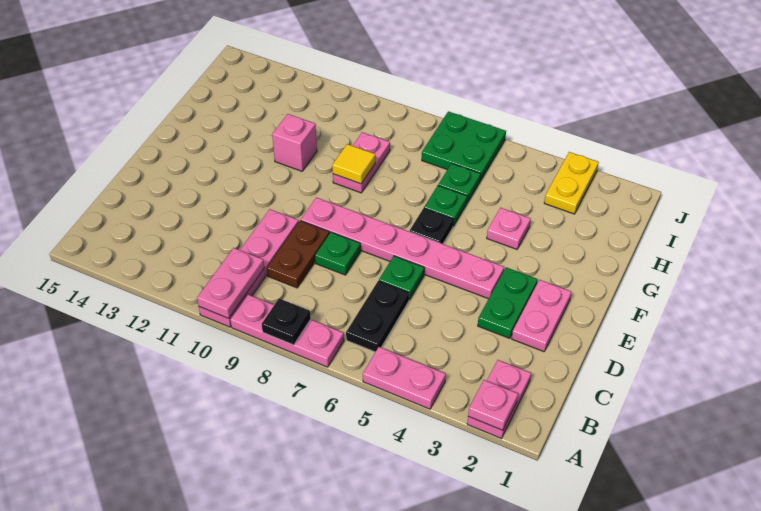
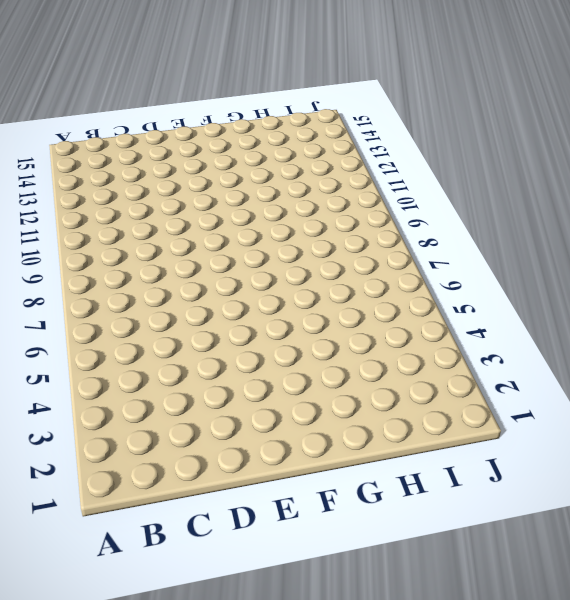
none -> pink plate A2:B2 level 1
none -> pink plate A4:A5 level 1
none -> pink plate A7:A9 level 1

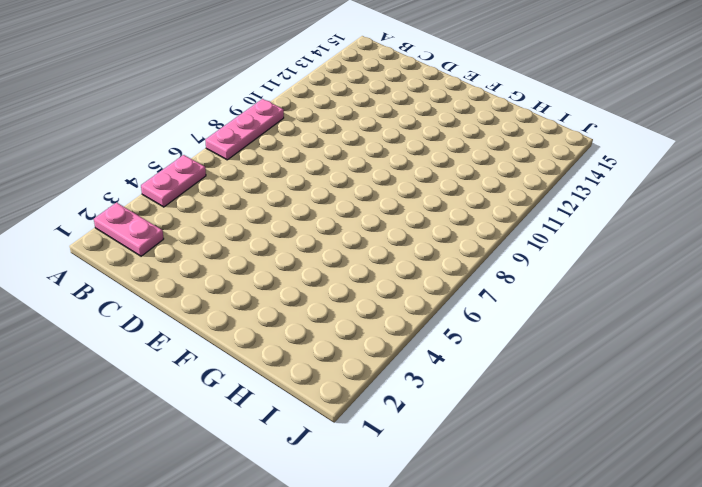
none -> pink plate A10:D10 level 1
none -> black plate B6:C6 level 1
none -> brown plate C9:D9 level 1

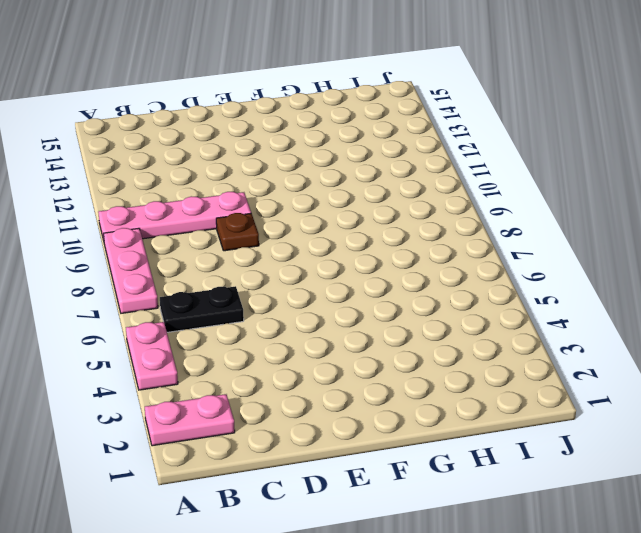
brown plate D9 level 1 -> brown plate C9:D9 level 1
none -> pink plate D2:E2 level 1
none -> green plate D3:E3 level 1
none -> green plate D6 level 1

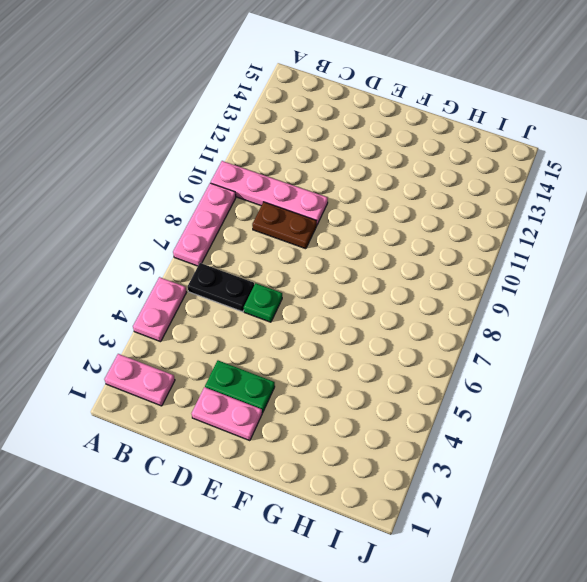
none -> green plate D8 level 1
none -> pink plate E4:E9 level 1
none -> black plate F6 level 1

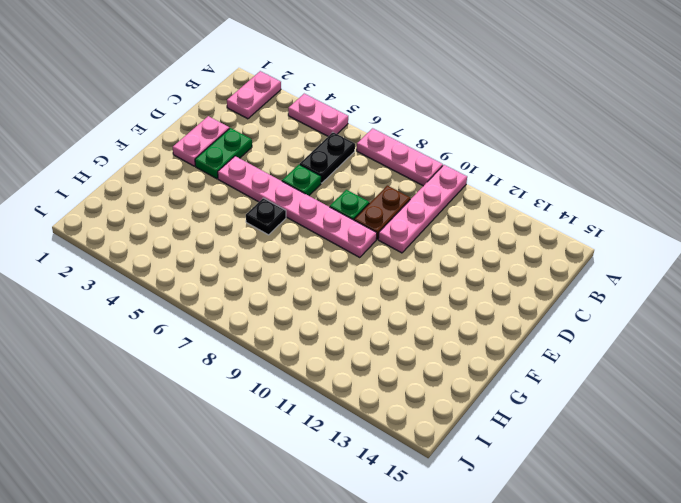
none -> pink plate G4 level 1
none -> green plate G6 level 1
none -> pink plate G9:H9 level 1

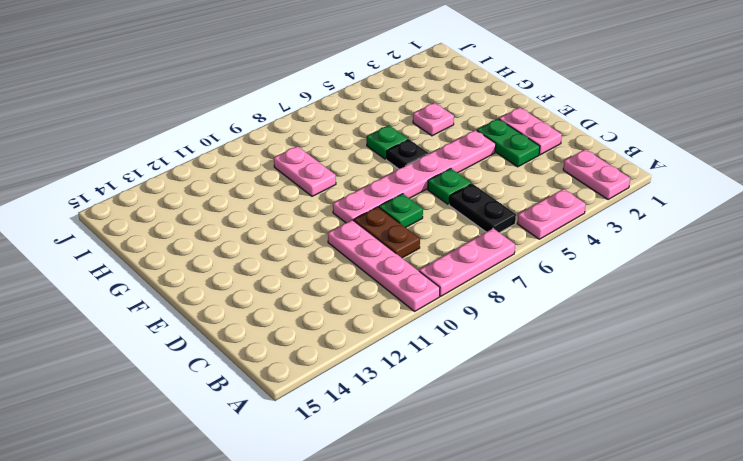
none -> pink brick G11 level 1
none -> green plate H6 level 1
none -> yellow plate I3:J3 level 1

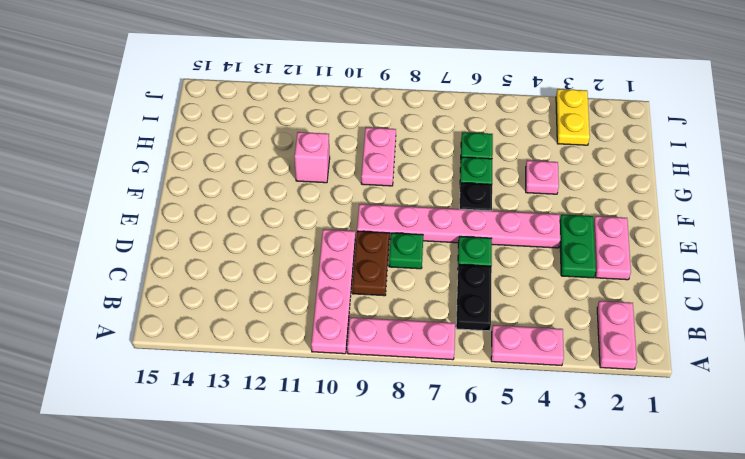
none -> green plate I6:J7 level 1
none -> pink plate A2 level 2
none -> black plate A8 level 2

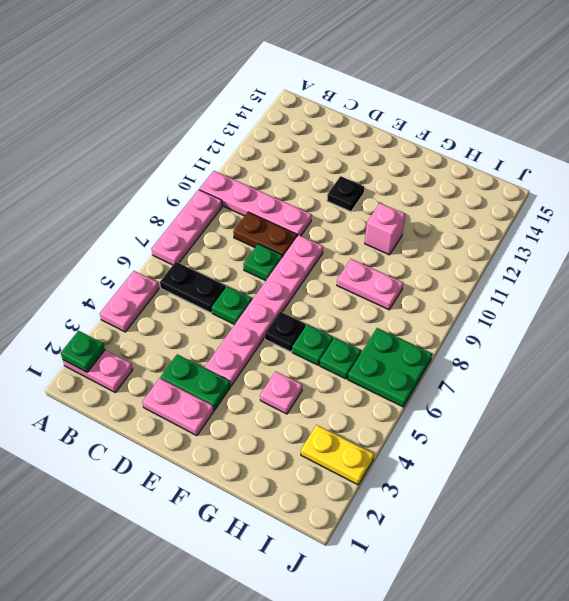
green plate A2 level 2 -> pink plate A2 level 2
black plate E12 level 1 -> black plate A8 level 2
none -> pink plate A10:B10 level 2
none -> yellow tile G9 level 2

